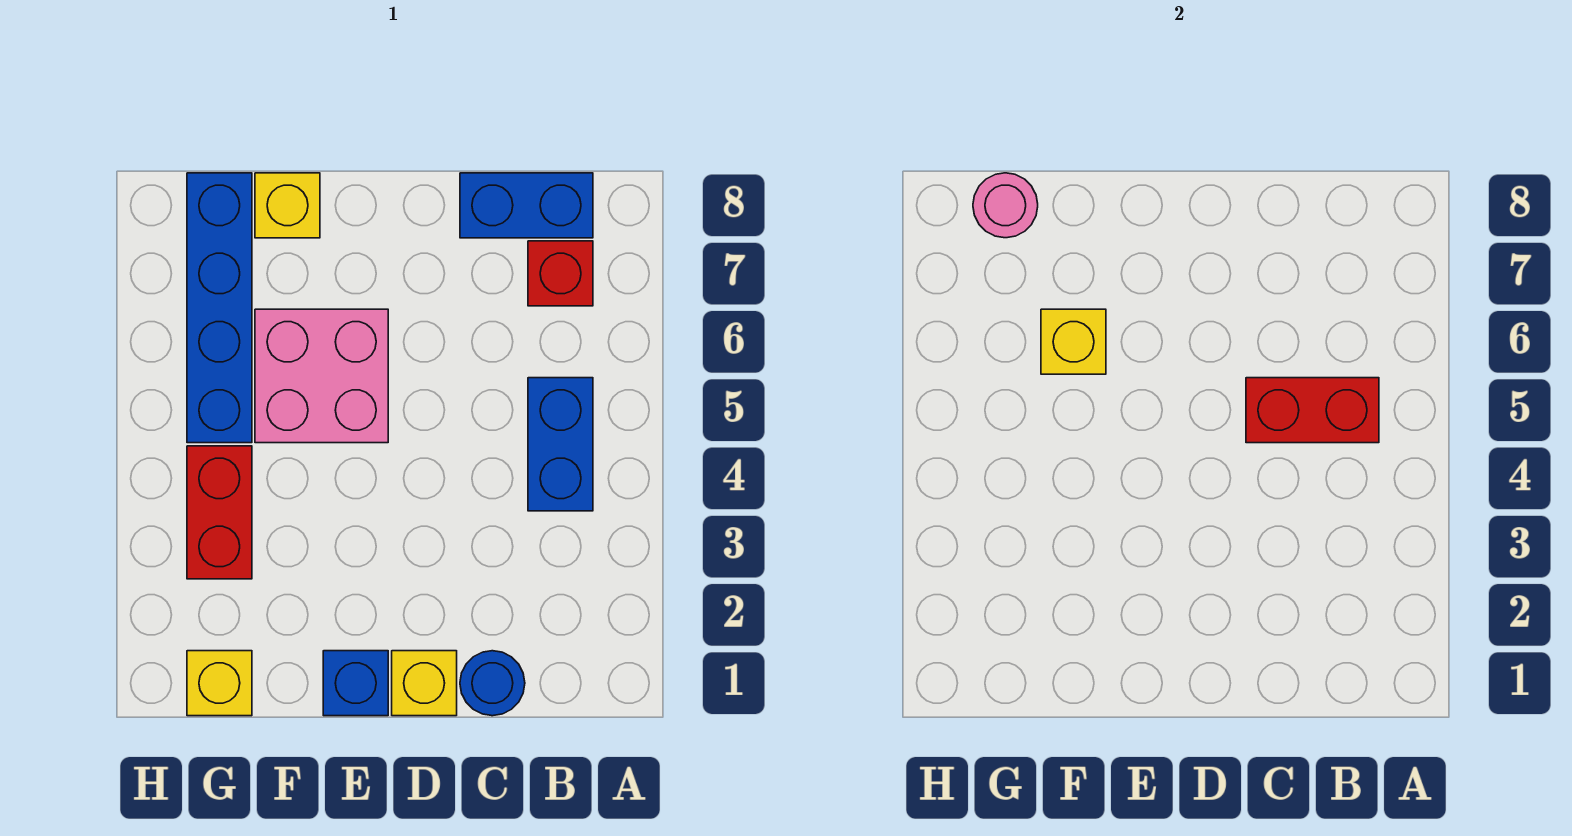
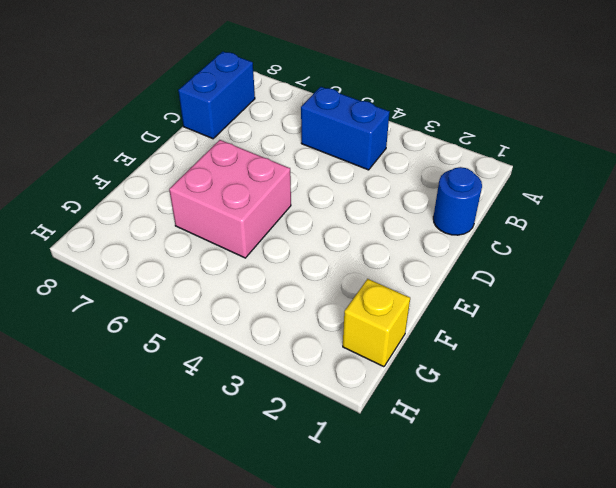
none -> red brick B7 level 1
none -> yellow brick D1 level 1
none -> blue brick E1 level 1

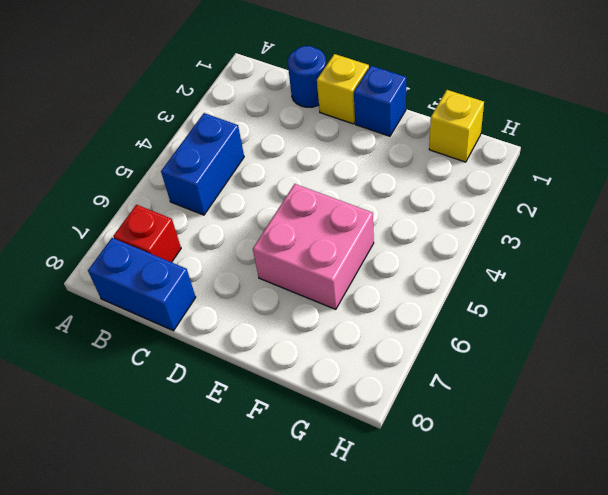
none -> yellow brick F8 level 1
none -> red brick G3:G4 level 1
none -> blue brick G5:G8 level 1

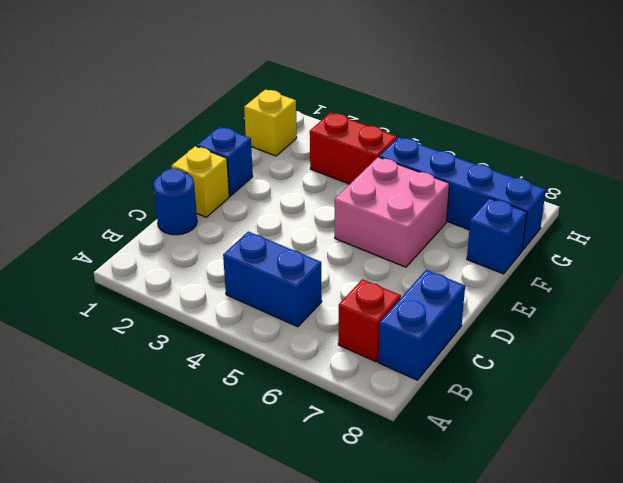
blue brick F8 level 1 -> yellow brick F8 level 1
none -> red brick B5:C5 level 2
none -> yellow brick F6 level 2
none -> pink round brick G8 level 2

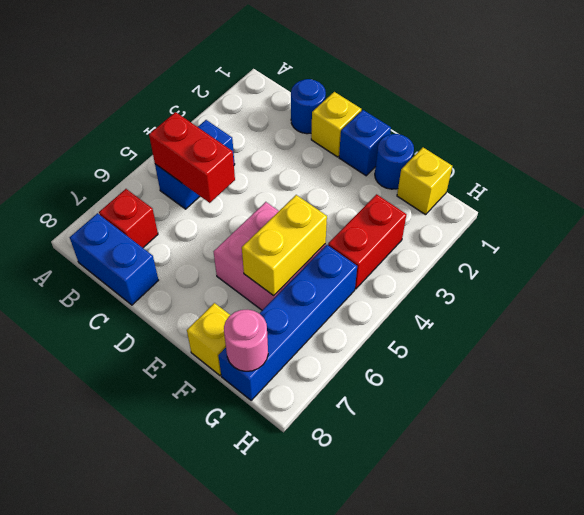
blue round brick F1 level 1 -> none
yellow brick F5:F6 level 2 -> yellow brick F6 level 2

